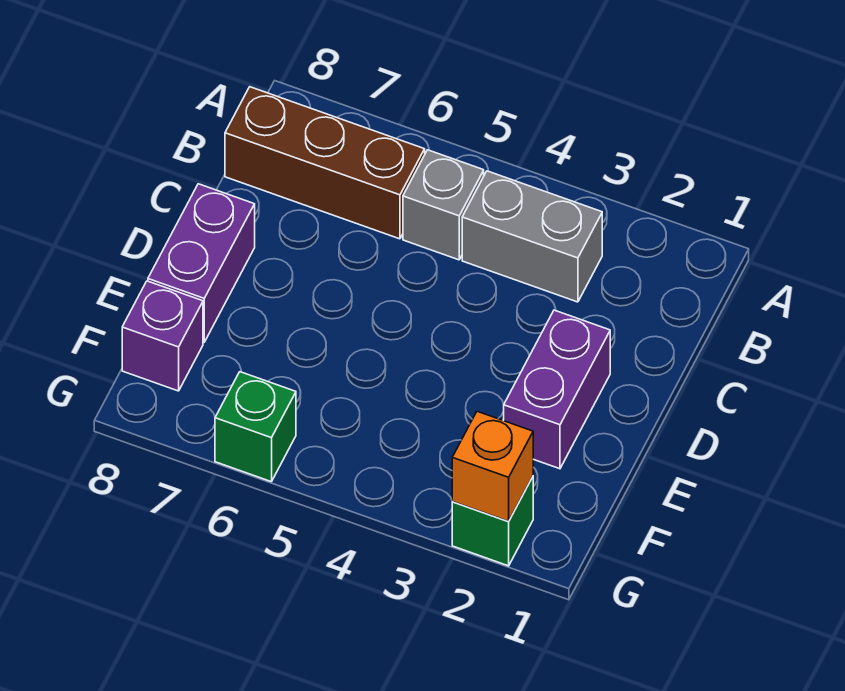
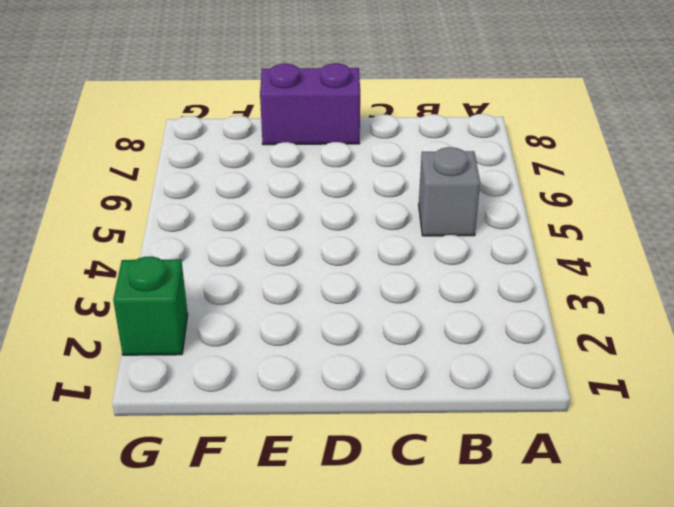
none -> grey brick B3:B4 level 1
none -> brown brick B6:B8 level 1

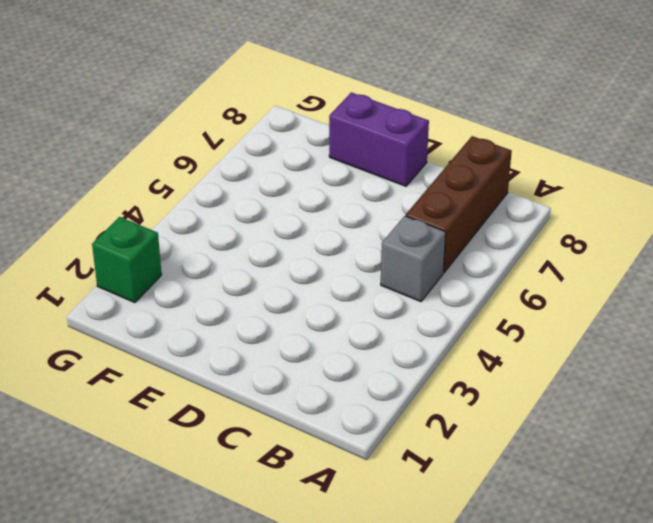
none -> grey brick B3:B4 level 1
none -> purple brick D2:E2 level 1

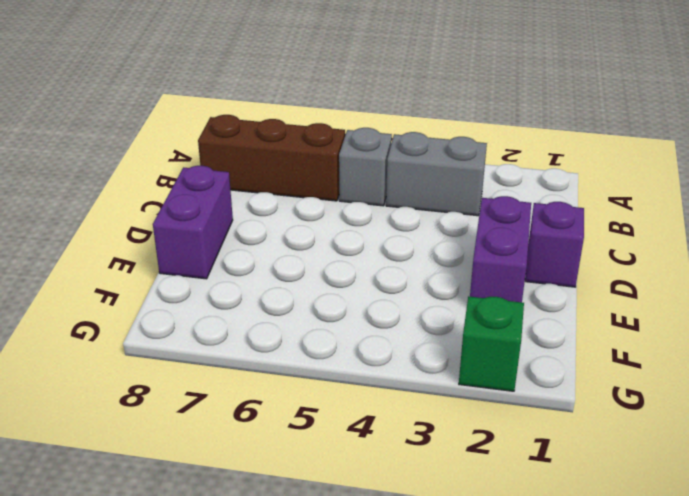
purple brick D1 level 1 -> purple brick F8 level 1
none -> green brick G6 level 1
none -> orange brick G2 level 2

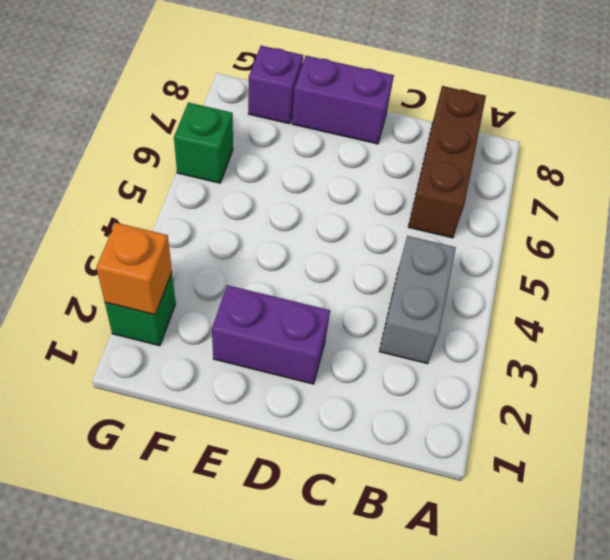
none -> grey brick B5 level 1

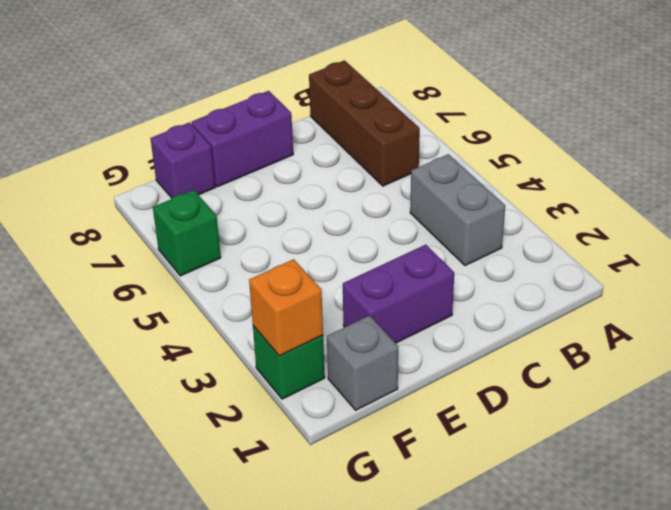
grey brick F1 level 1 -> grey brick B5 level 1

